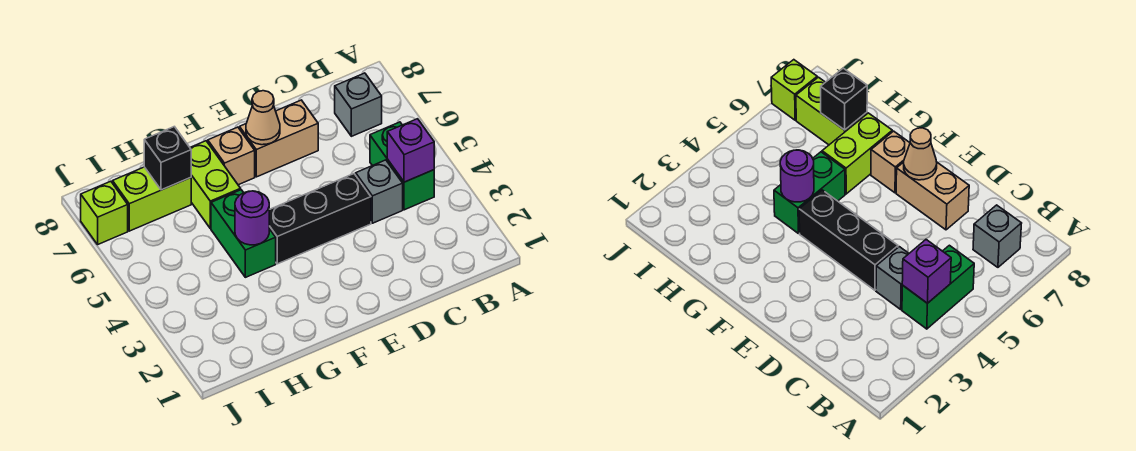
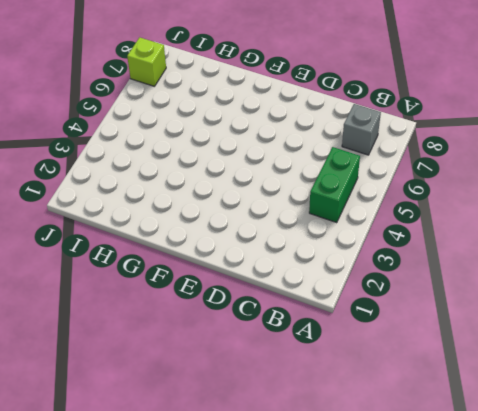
none -> grey brick C4 level 1
none -> black brick D4:F4 level 1
none -> tan brick D7:E7 level 1

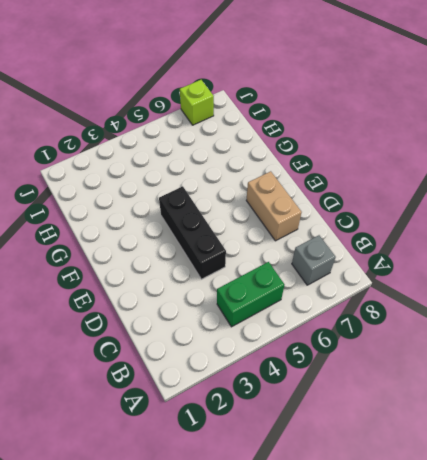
none -> grey brick C4 level 1
none -> tan brick F7 level 1
none -> green brick G4:G5 level 1

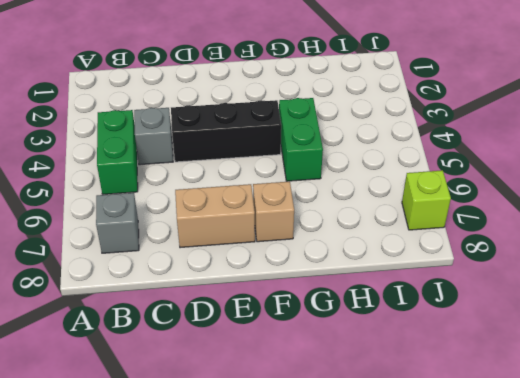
none -> lime brick G6:G7 level 1
none -> lime brick H7:I7 level 1
none -> purple brick B4 level 2

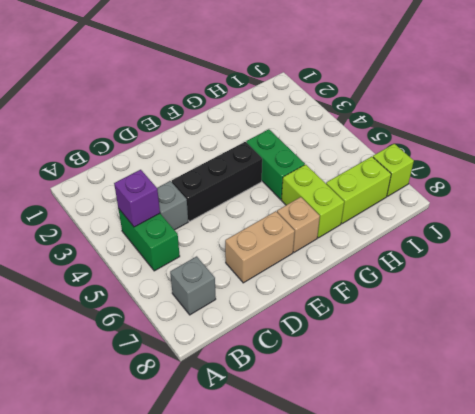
none -> tan cone E7 level 2
none -> purple round brick G4 level 2
none -> black brick H7 level 2

